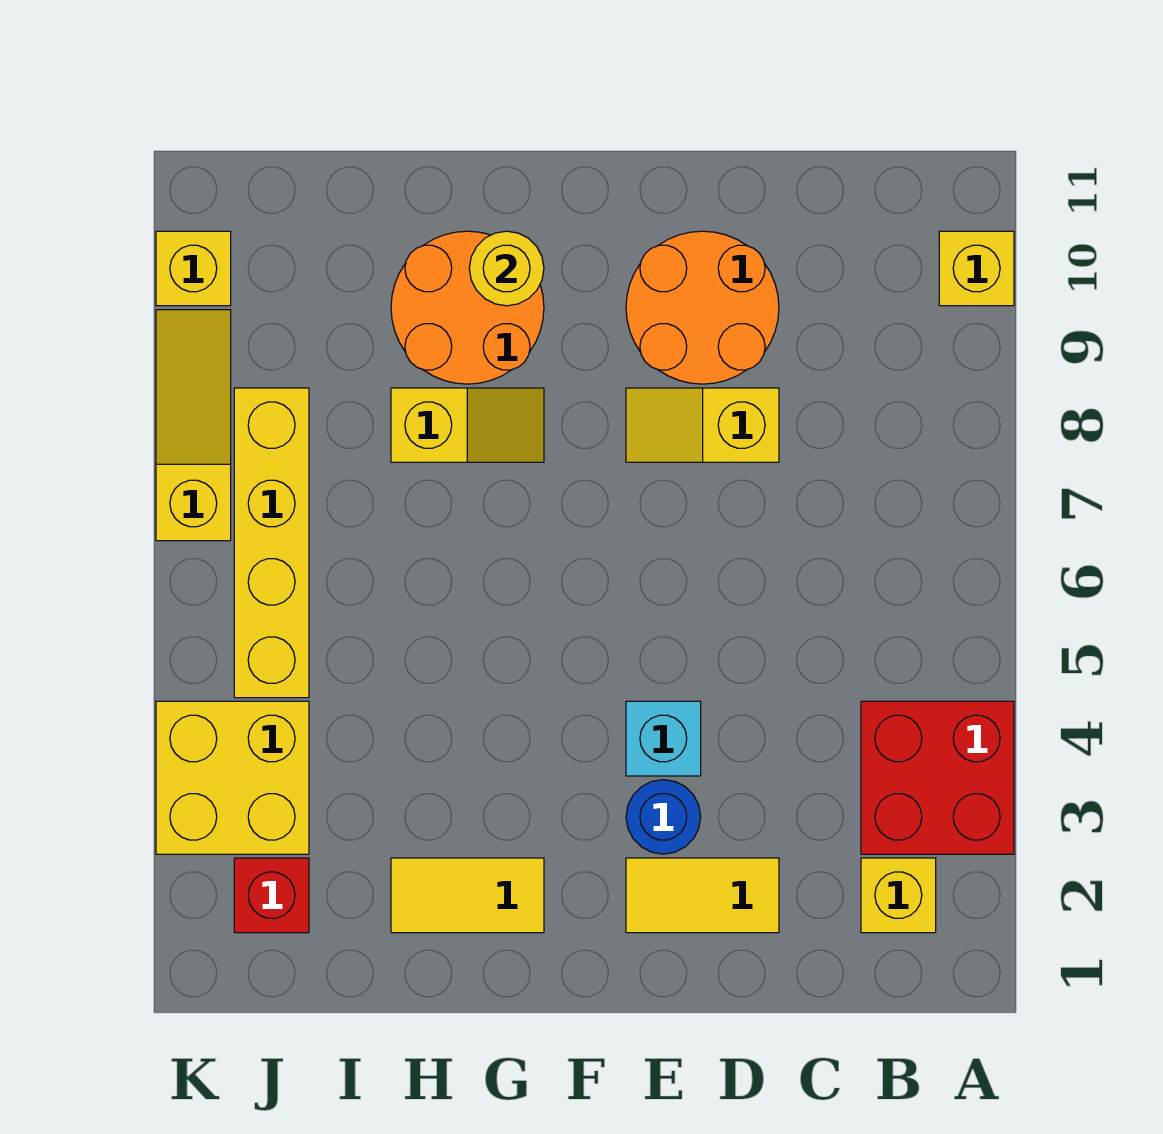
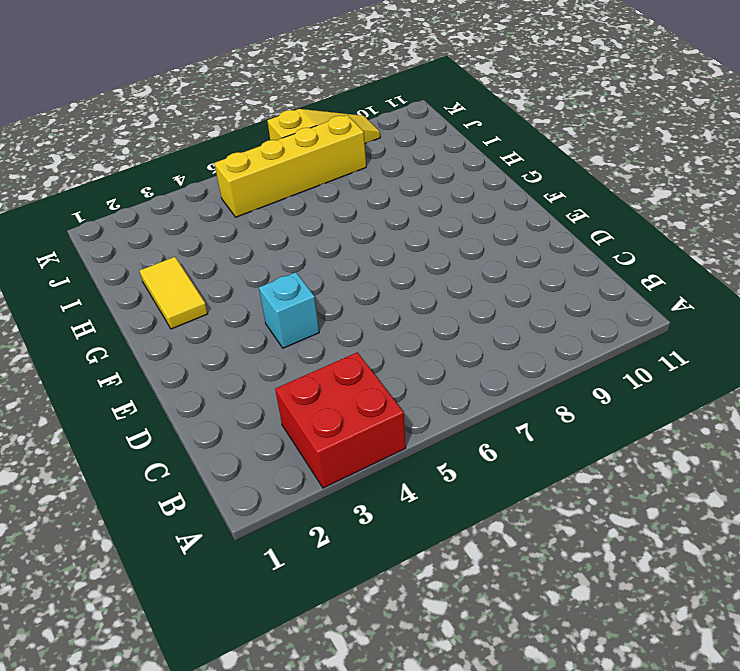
none -> yellow brick A10 level 1
none -> yellow brick B2 level 1
none -> yellow tile D2:E2 level 1

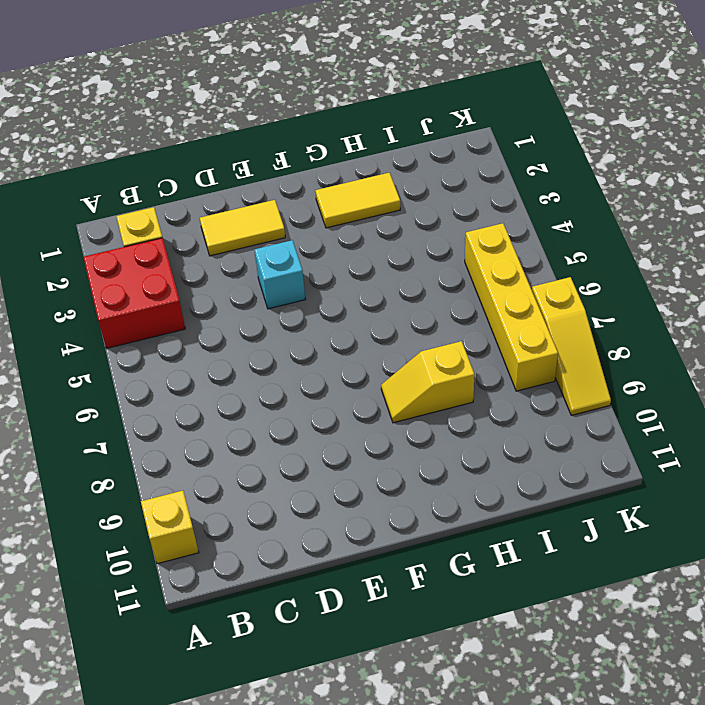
none -> yellow slope D8:E8 level 1 top D
none -> orange round brick D9:E10 level 1
none -> blue round brick E3 level 1

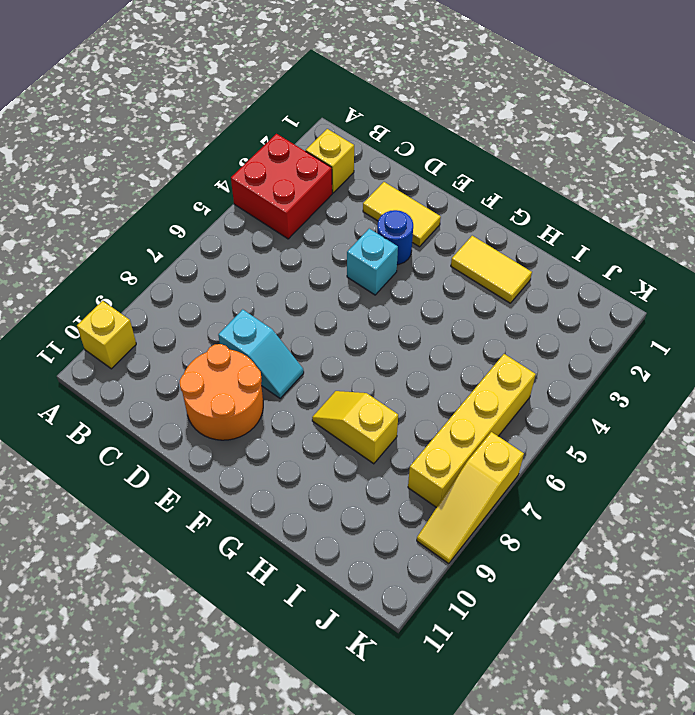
cyan slope D8:E8 level 1 top D -> yellow slope D8:E8 level 1 top D
none -> orange round brick G9:H10 level 1
none -> red brick J2 level 1
none -> yellow brick J3:K4 level 1

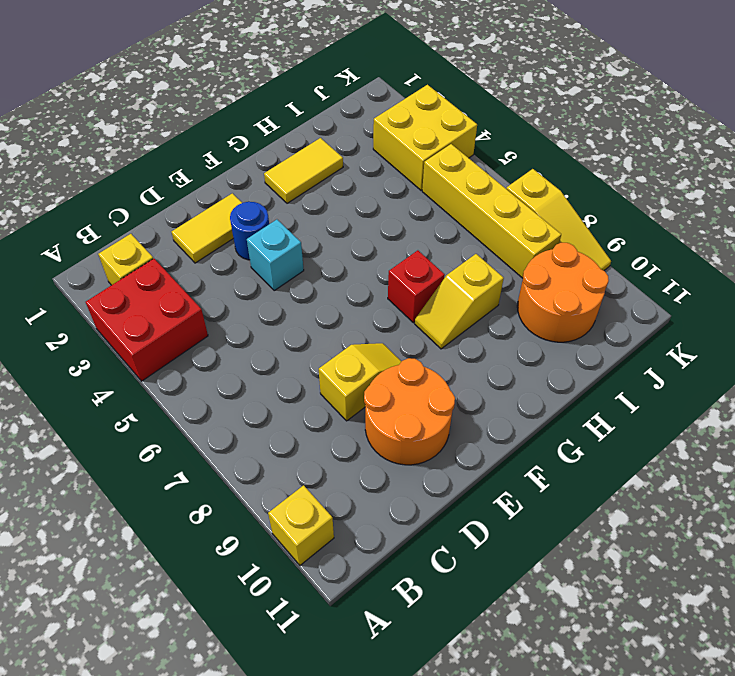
red brick G7 level 1 -> red brick J2 level 1
orange round brick I9:J10 level 1 -> orange round brick G9:H10 level 1
none -> yellow brick K10 level 1
none -> yellow round brick G10 level 2

